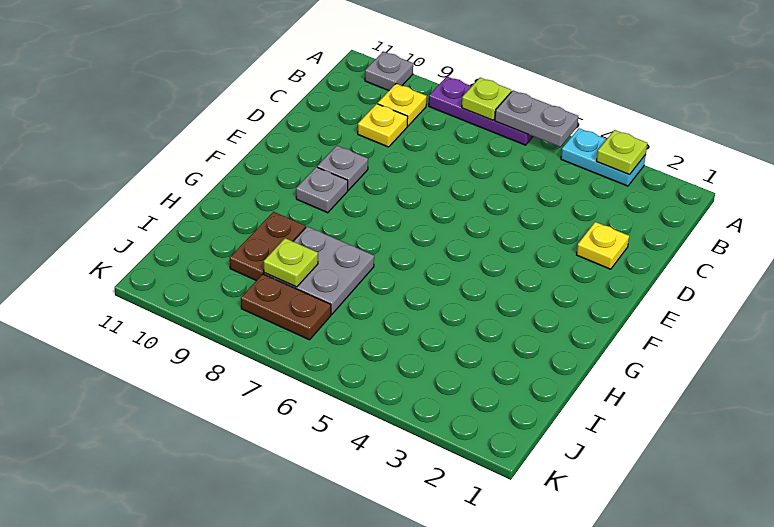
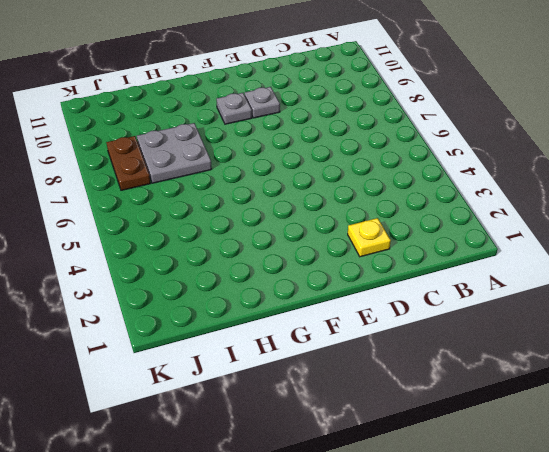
none -> cyan plate A3:A4 level 1
none -> purple plate A6:A8 level 1
none -> grey plate A10 level 1

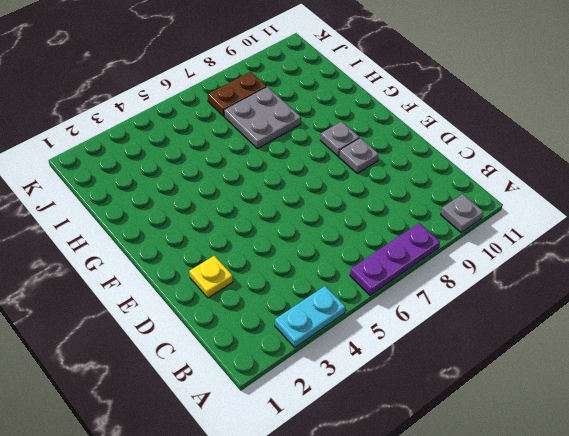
none -> yellow plate B9 level 1
none -> yellow plate C9 level 1
none -> brown plate H9:I9 level 1

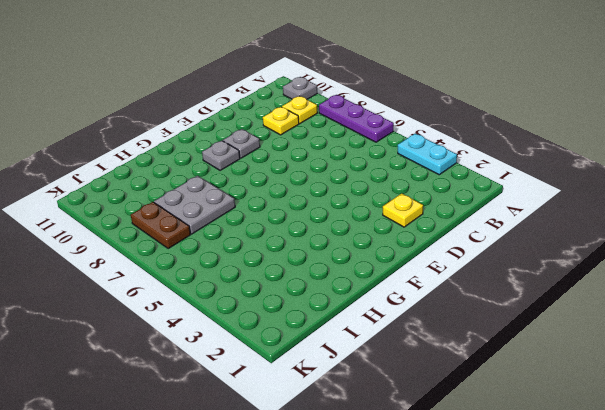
none -> brown plate H9:I9 level 1
none -> lime plate A3 level 2
none -> grey plate A5:A6 level 2

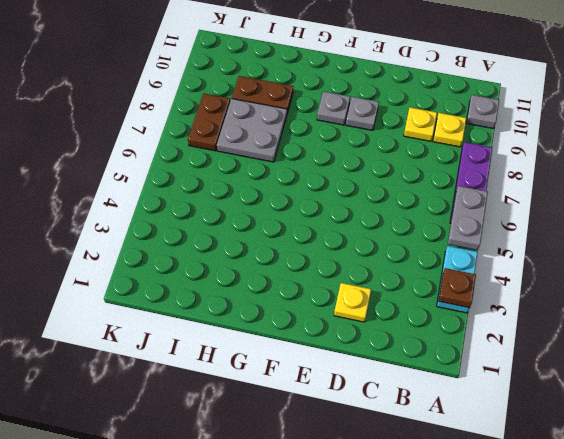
brown plate A3 level 2 -> lime plate A3 level 2
none -> lime plate A7 level 2
none -> lime plate I8 level 2

